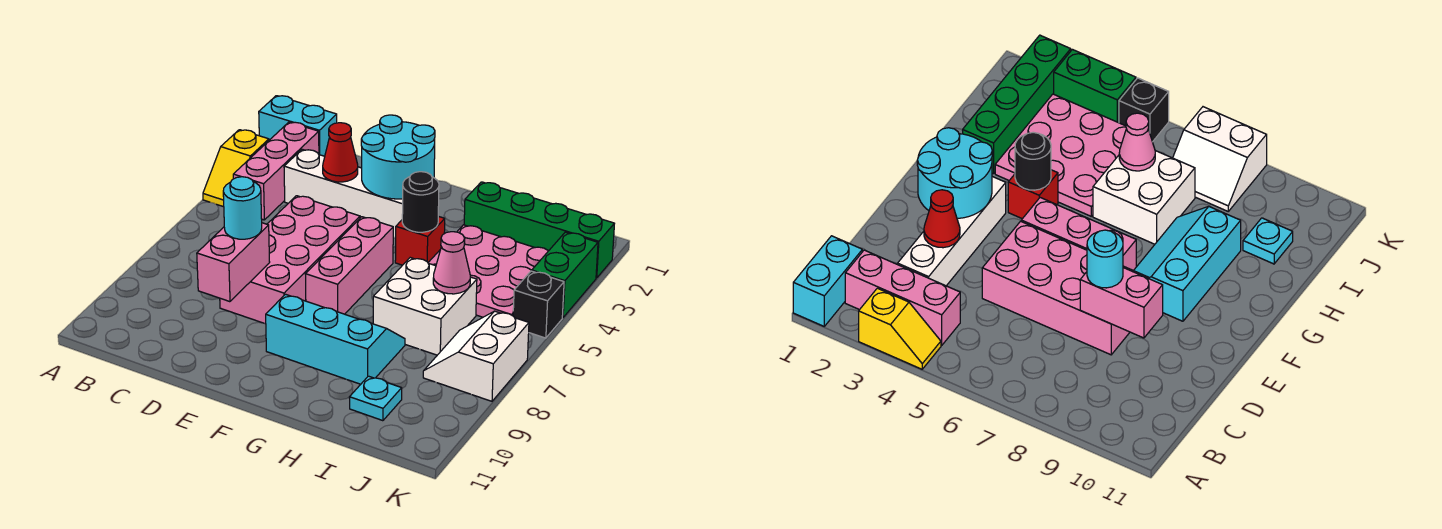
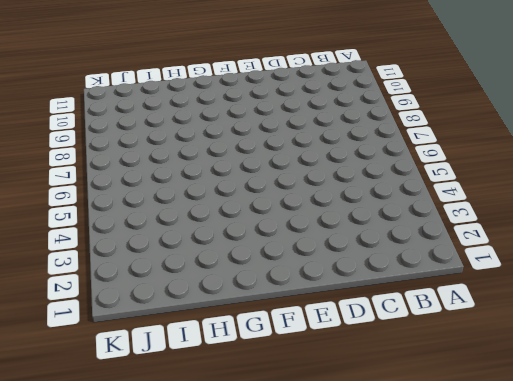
none -> cyan brick A1:B1 level 1
none -> yellow slope A3:A4 level 1 top 3
none -> pink brick B2:B4 level 1

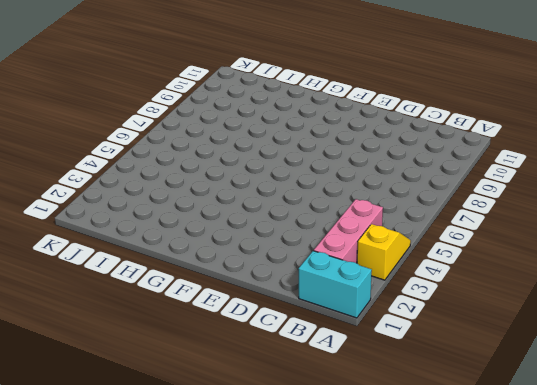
none -> white brick C3:F3 level 1
none -> pink brick D5:E8 level 1
none -> pink brick F5:F7 level 1

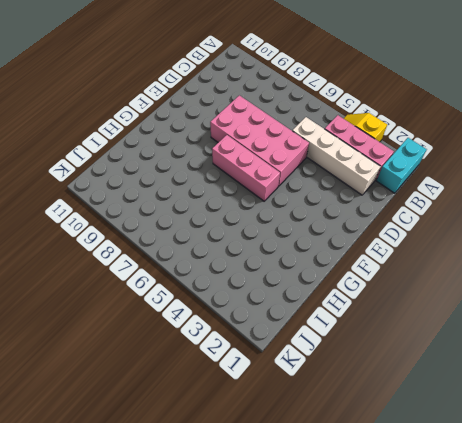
white brick C2:C5 level 1 -> white brick C3:F3 level 1
none -> cyan slope F8:H9 level 1 top 9
none -> red brick G4 level 1
none -> green brick H2:K2 level 1

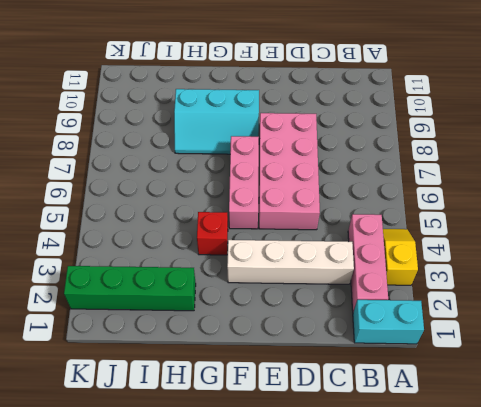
none -> pink plate H3:J5 level 1
none -> white brick H6:I7 level 1
none -> cyan plate I10 level 1

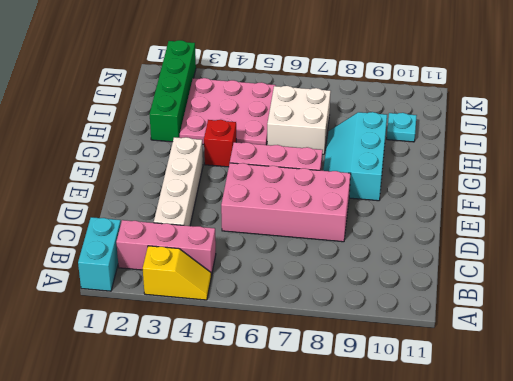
none -> white slope J7:K8 level 1 top K
none -> green brick K3:K4 level 1
none -> black brick K5 level 1

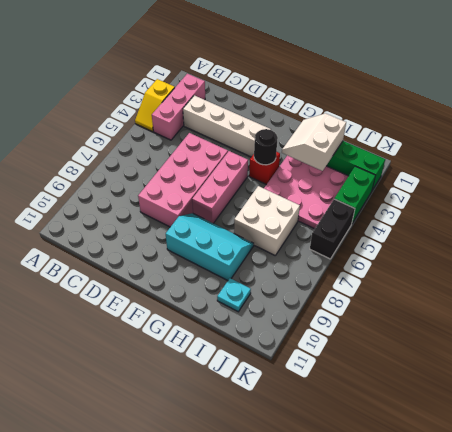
white slope H2:I3 level 2 top I -> white slope J7:K8 level 1 top K
black brick K5:K6 level 1 -> black brick K5 level 1
none -> cyan brick A1:B1 level 1
none -> red cone D3 level 2
none -> pink brick D8:D9 level 2

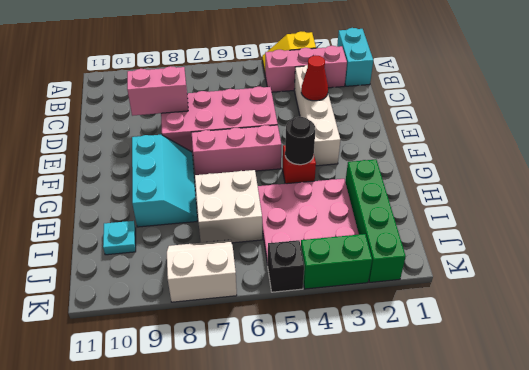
none -> cyan round brick E2:F3 level 2
none -> pink cone I6 level 2
none -> cyan round brick D8 level 3

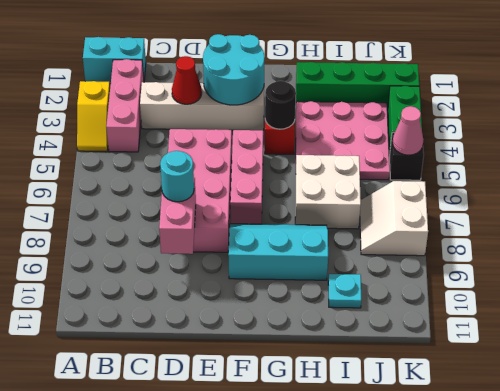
pink cone K5 level 2 -> pink cone I6 level 2

